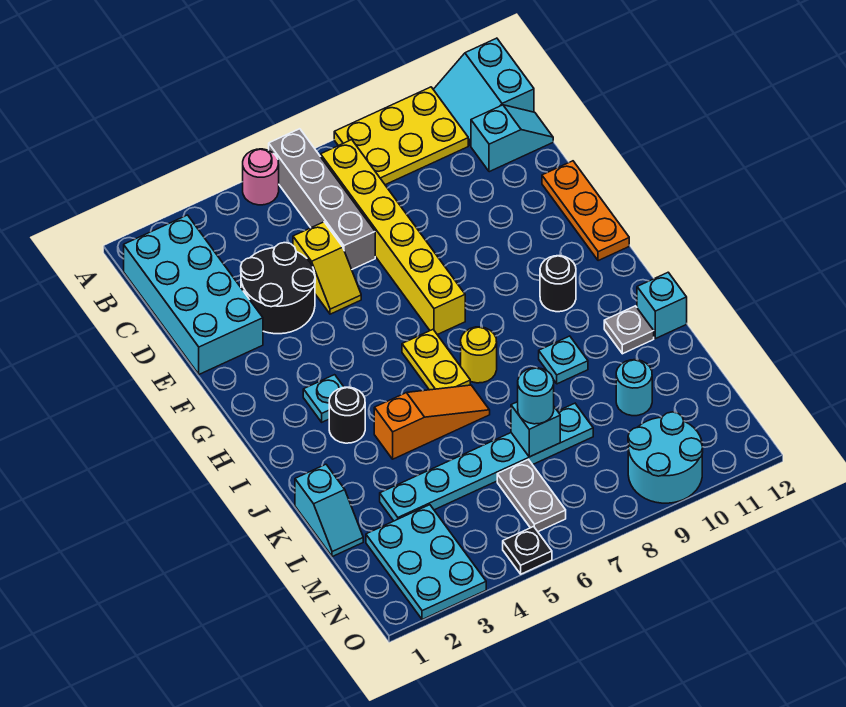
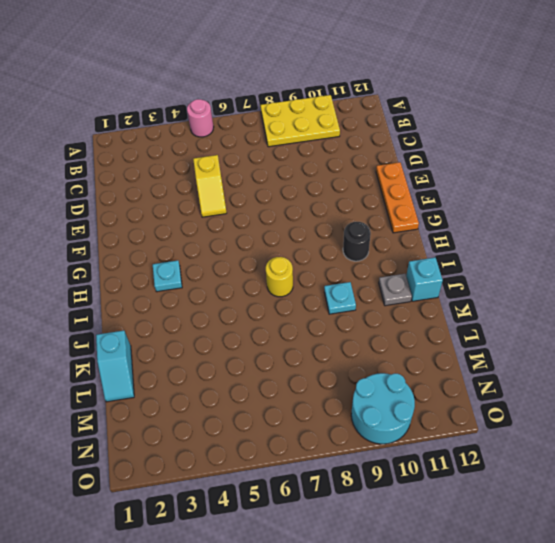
none -> grey brick A6:D6 level 1
none -> cyan slope A11:B12 level 1 top 12
none -> cyan brick B1:E2 level 1

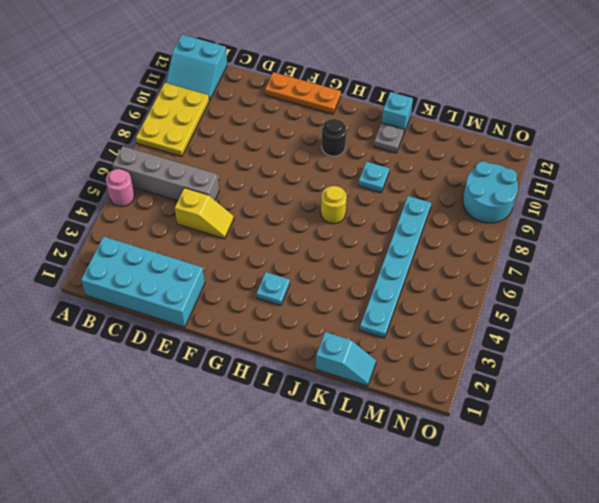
none -> yellow brick B7:G7 level 1
none -> cyan slope C11:C12 level 1 top 11
none -> black round brick D3:E4 level 1

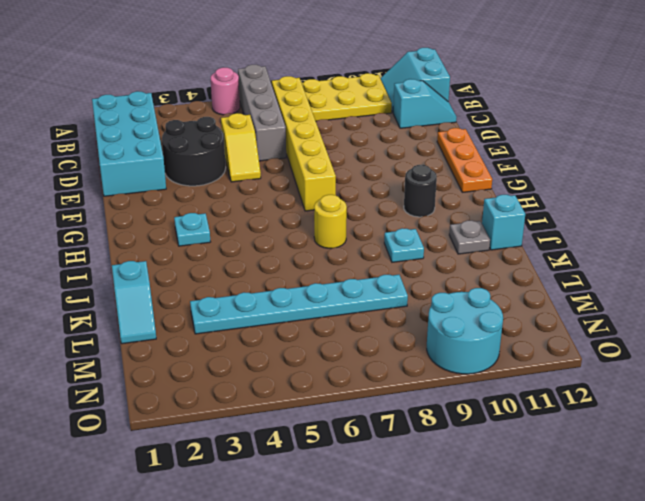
none -> yellow plate H6:I6 level 1
none -> black round brick I3 level 1
none -> orange slope J4:J6 level 1 top 4

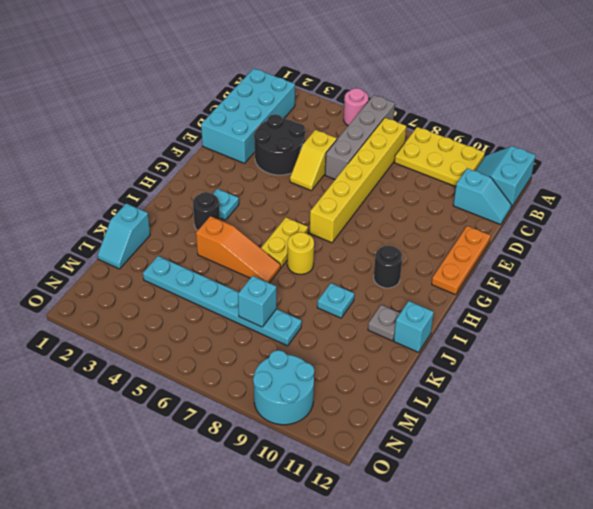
none -> cyan round brick L10 level 1
none -> cyan plate M2:O3 level 1
none -> grey plate M6:N6 level 1

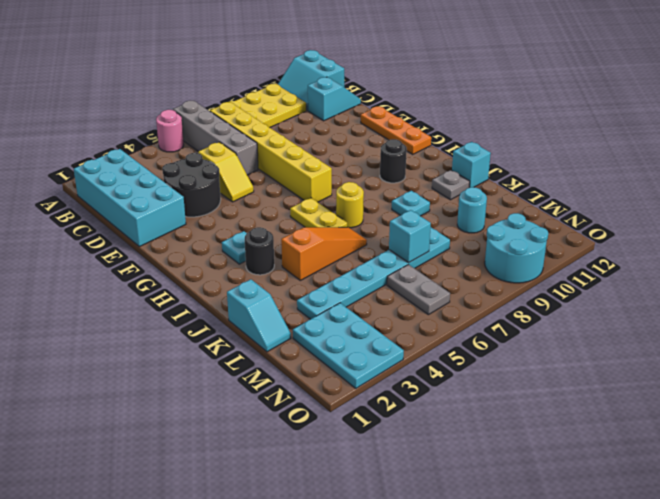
none -> black plate O5 level 1
none -> cyan round brick L7 level 3

